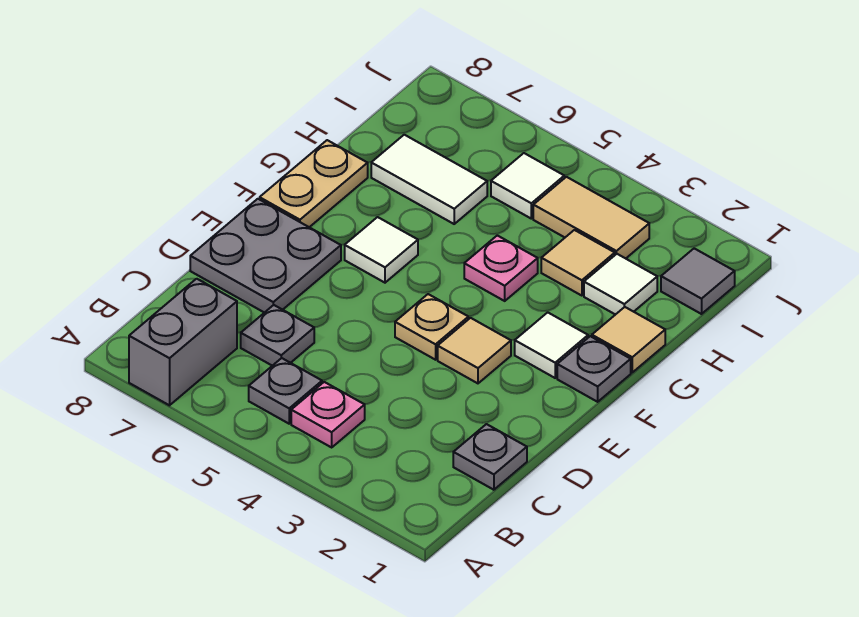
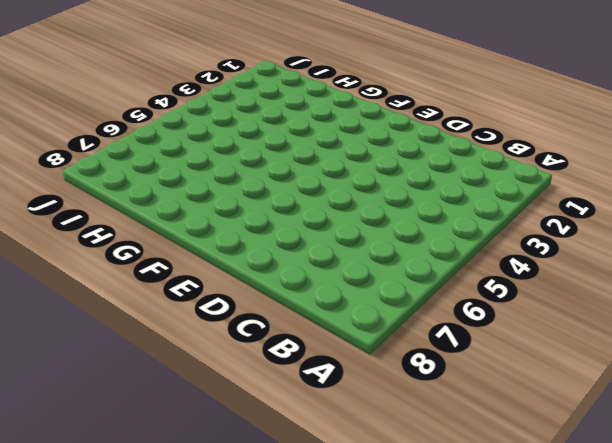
none -> grey brick A7:B7 level 1
none -> pink plate B4 level 1
none -> grey plate B5 level 1

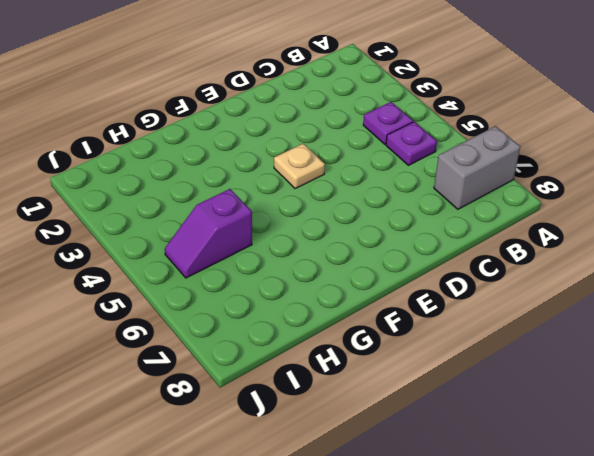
purple plate B4 level 1 -> pink plate B4 level 1
purple plate B5 level 1 -> grey plate B5 level 1
purple slope H5:I5 level 1 top H -> white tile I5 level 1
none -> grey plate C1 level 1
none -> grey plate C6 level 1
none -> grey plate D7:E8 level 1

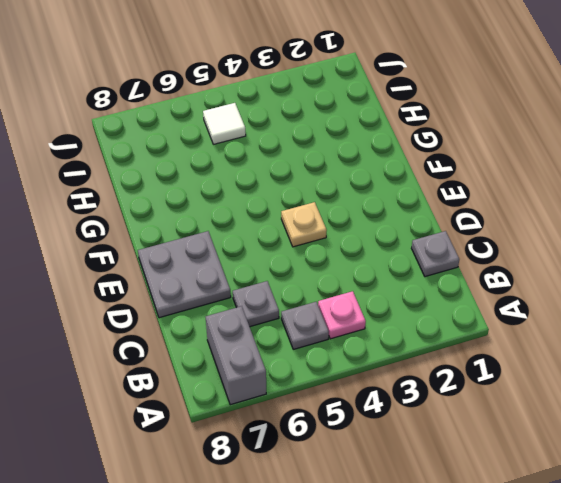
none -> tan tile E3 level 1
none -> grey plate F1 level 1
none -> white tile F2 level 1

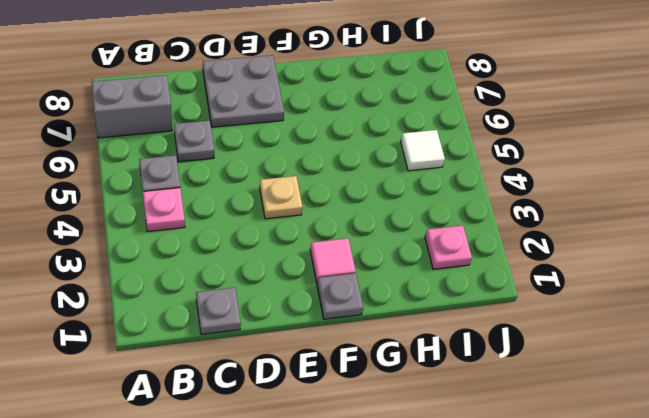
pink tile F2 level 1 -> white tile F2 level 1
pink plate I2 level 1 -> pink plate G4 level 1
none -> tan tile E3 level 1
none -> white tile F6 level 1
none -> tan plate F8:G8 level 1

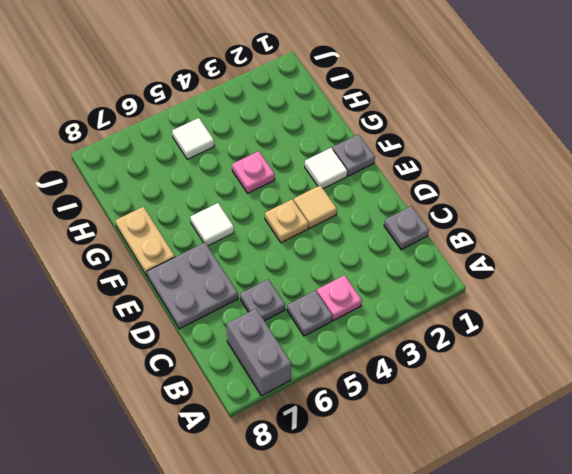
none -> tan tile G1 level 1
none -> white tile H2 level 1
none -> tan tile H3 level 1

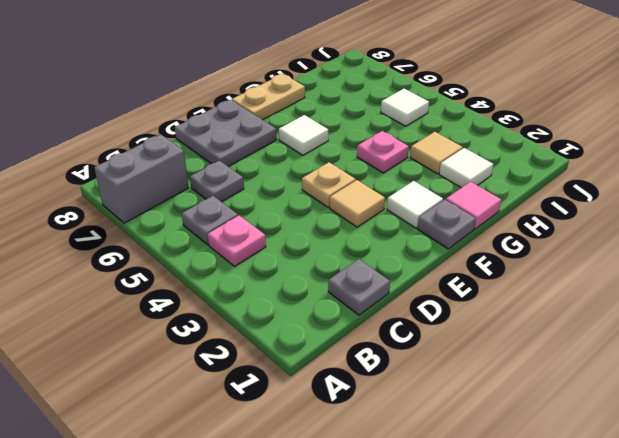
pink tile G1 level 1 -> tan tile G1 level 1
none -> white tile H6:H7 level 1
none -> grey tile I1 level 1
none -> tan tile I3:I4 level 1

